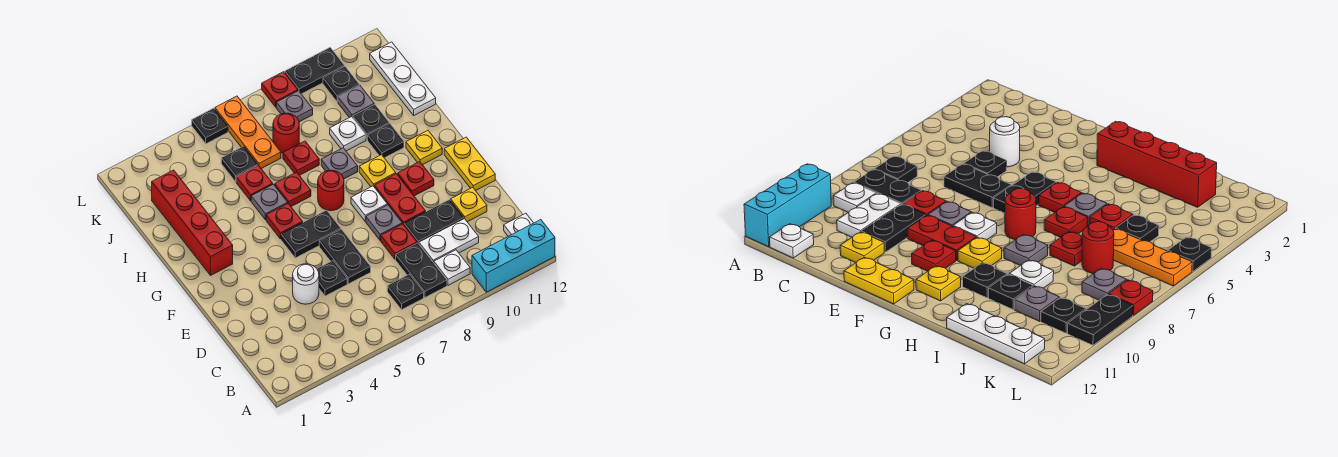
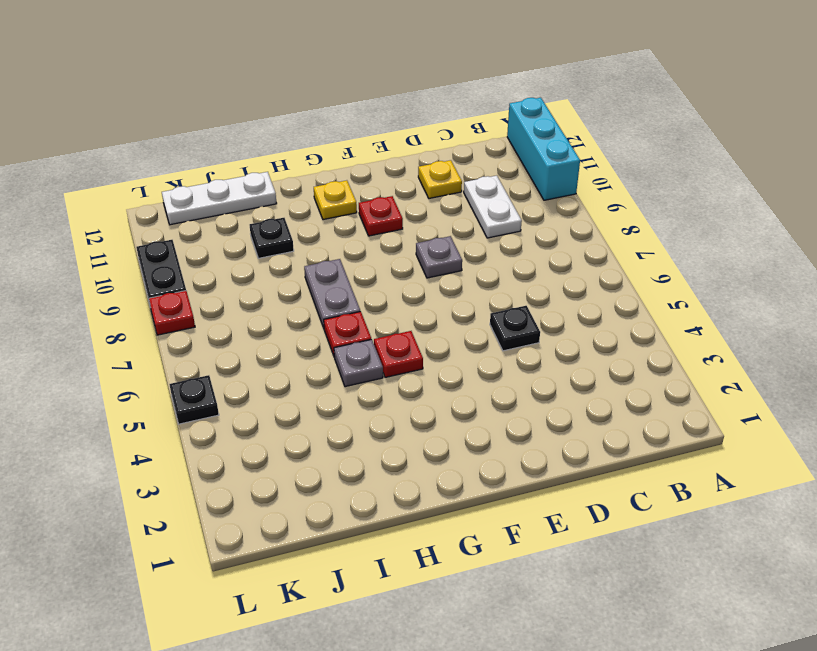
grey plate H7:H8 level 1 -> grey plate H8 level 1
none -> black plate B7 level 1
none -> black plate B8:C8 level 1
none -> white plate B9 level 1
none -> white plate B12 level 1

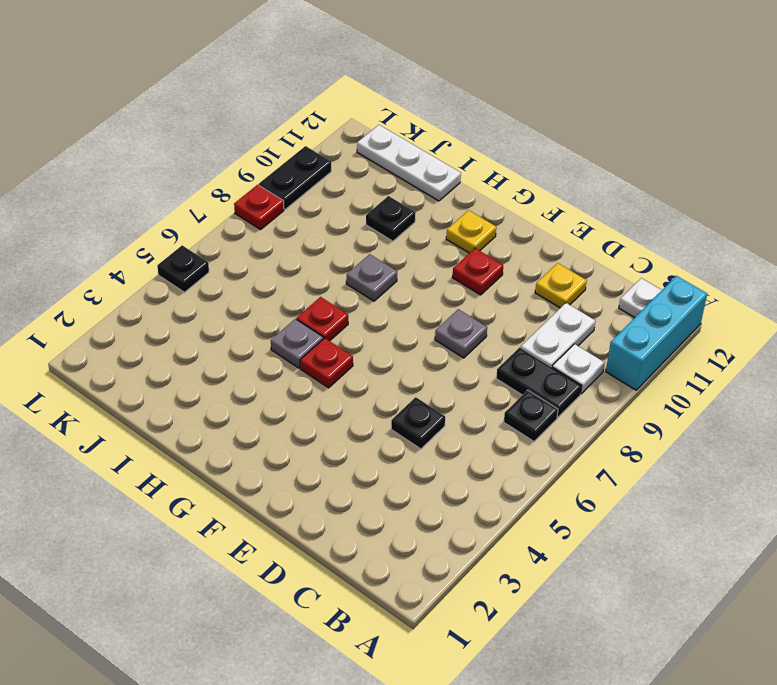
none -> white round brick D4 level 1
none -> black plate D6:E6 level 1
none -> red plate D8 level 1
none -> black plate D9:D10 level 1

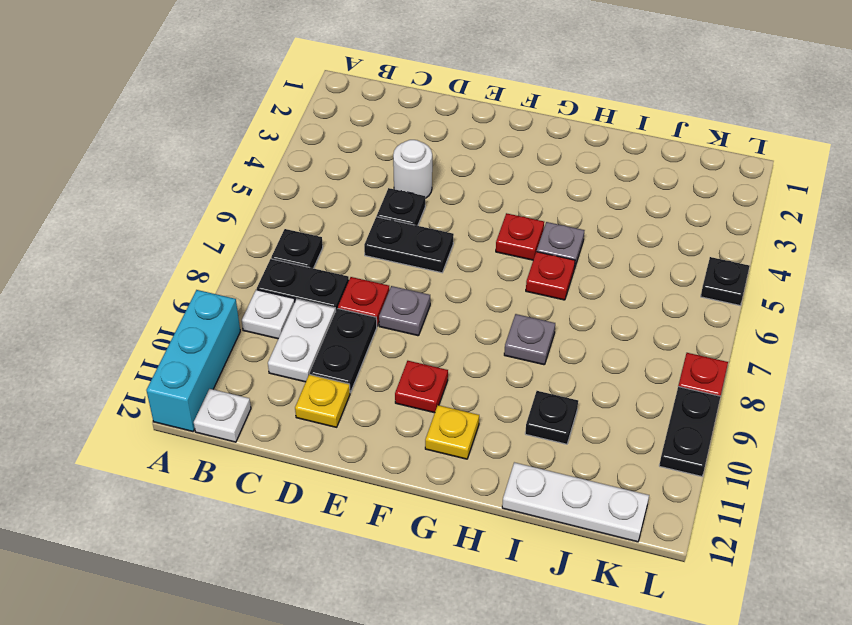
none -> red plate E9:F9 level 1
none -> yellow plate E12:F12 level 1
none -> black plate F5:F6 level 1
none -> white plate F8 level 1

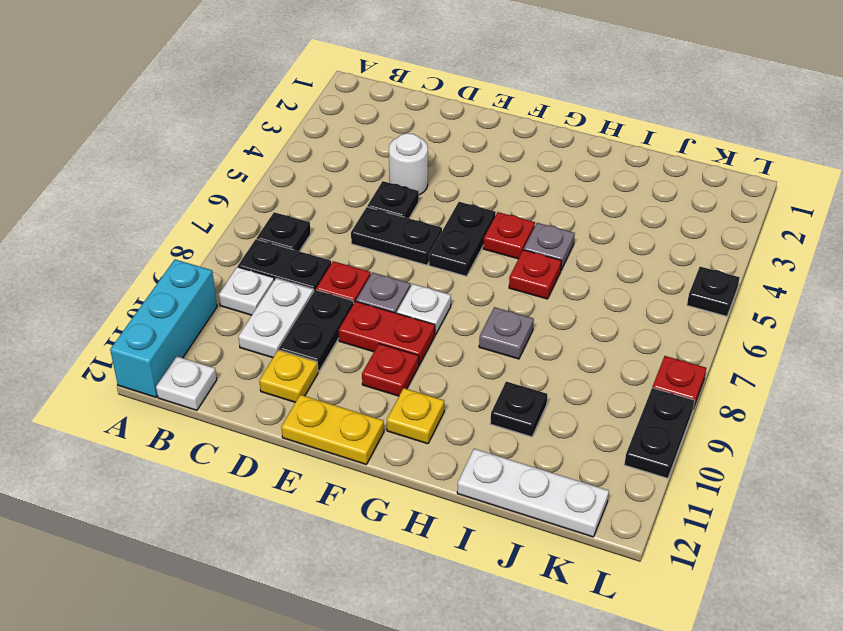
none -> red brick G2:J2 level 1
none -> red round brick G7 level 1
none -> yellow plate G9 level 1
none -> black plate H10 level 1

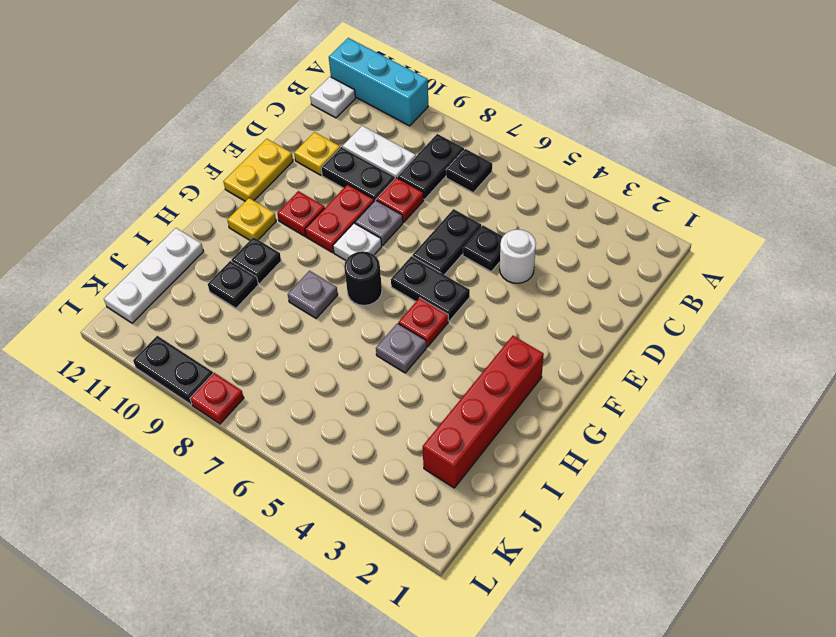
black round brick G7 level 1 -> red round brick G7 level 1
none -> white plate B9 level 1
none -> yellow plate G9 level 1
none -> red plate H6 level 1
none -> red plate I5 level 1

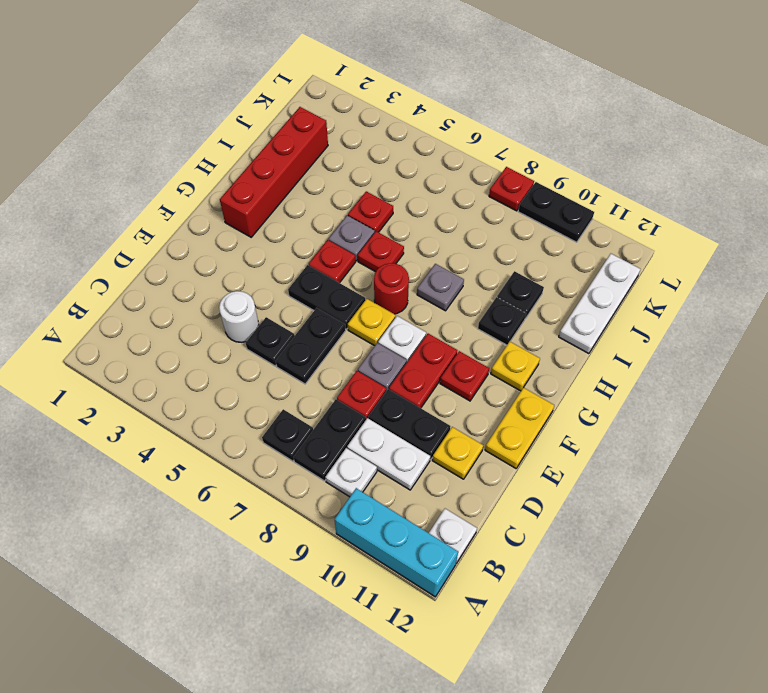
yellow plate F7 level 1 -> yellow plate G9 level 1
none -> red plate I7 level 1
none -> white plate I9 level 1
none -> black plate J5 level 1
none -> orange plate J6:L6 level 1

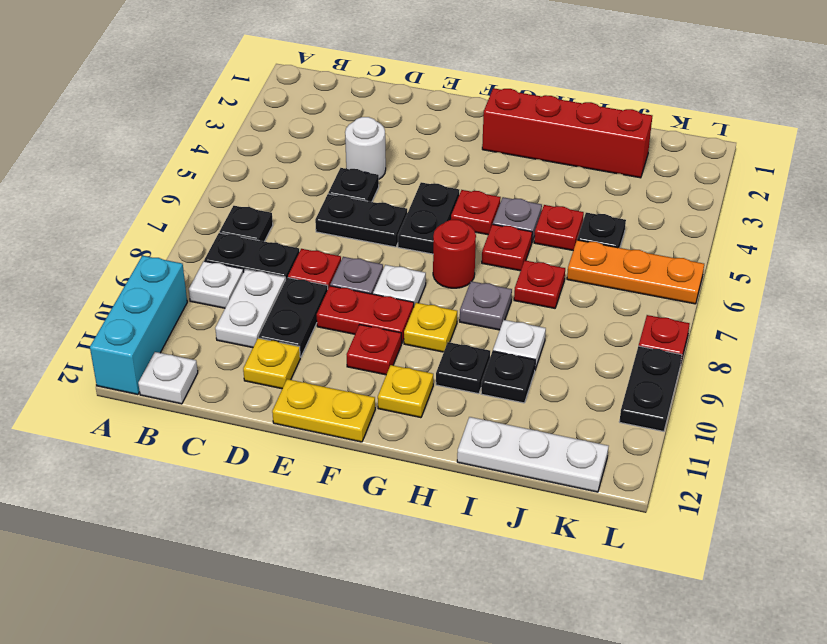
none -> red round brick J7 level 1
none -> grey plate J10 level 1
none -> grey plate K8 level 1
none -> black plate K10 level 1

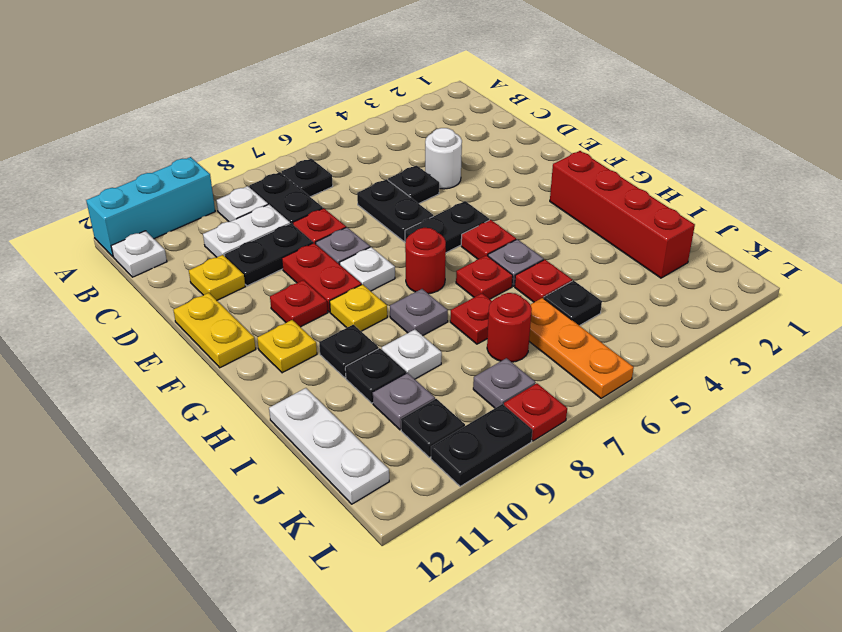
none -> black plate L5 level 1

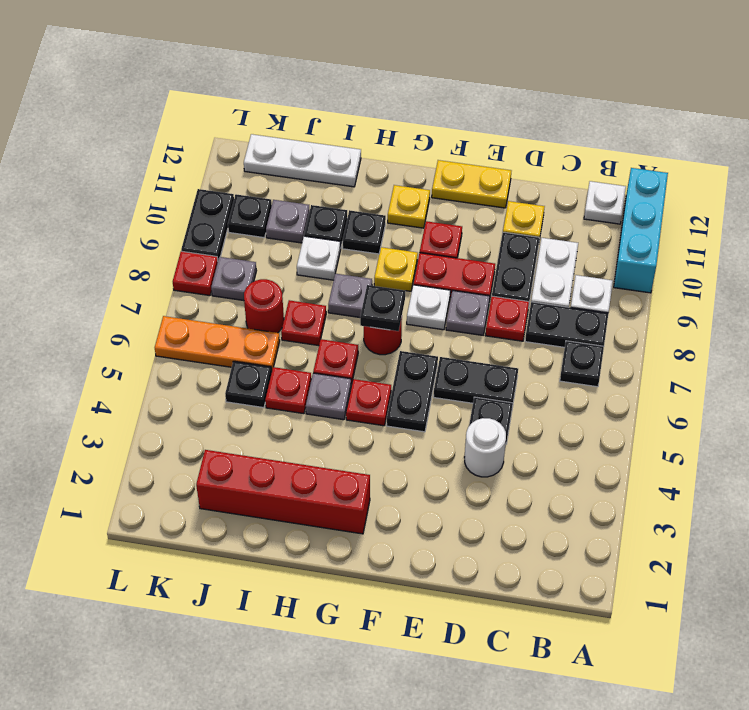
black plate G7 level 2 -> black plate L5 level 1

